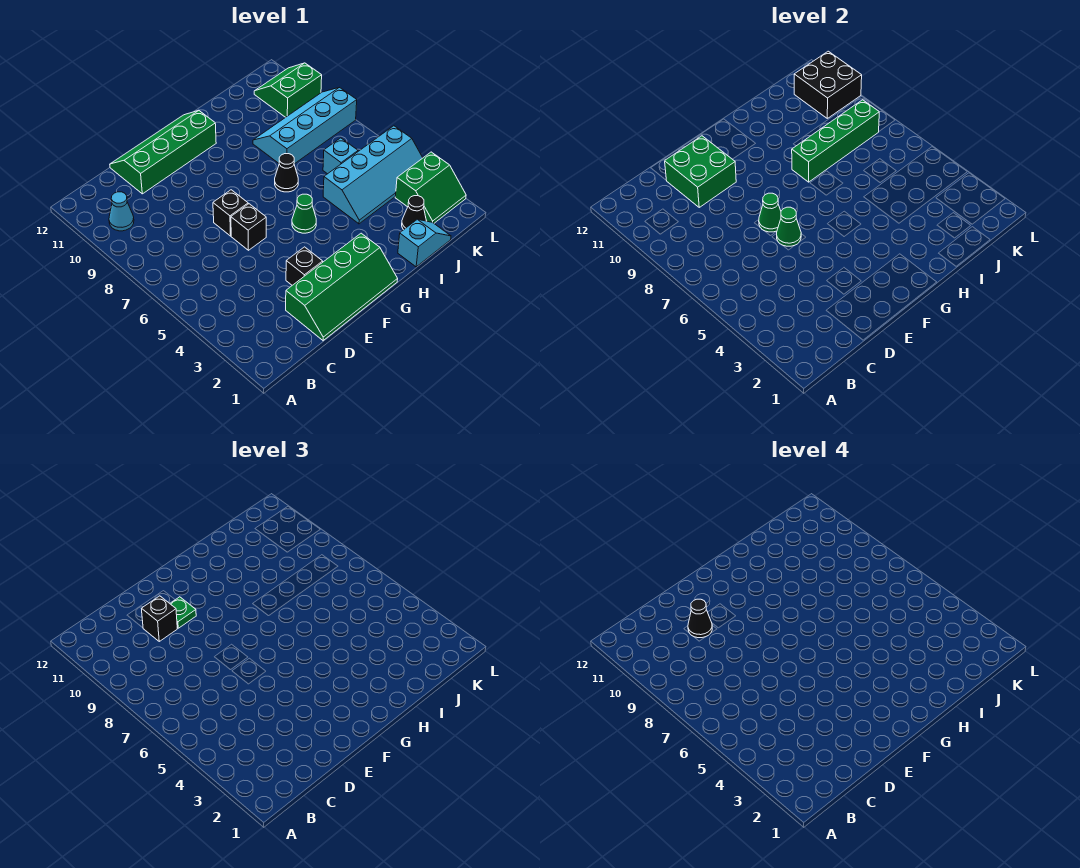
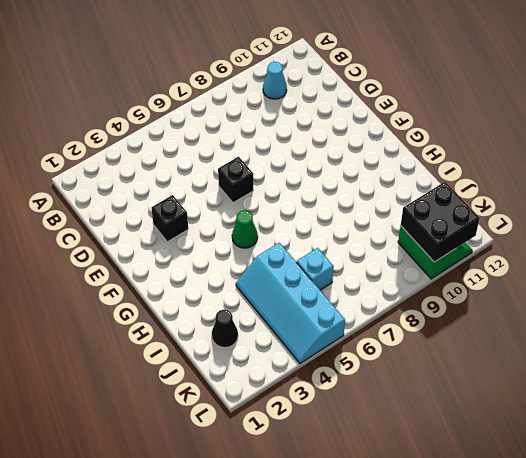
none -> green slope D1:G2 level 1 top 2
none -> green slope D11:G12 level 1 top 11
none -> black brick E7 level 1

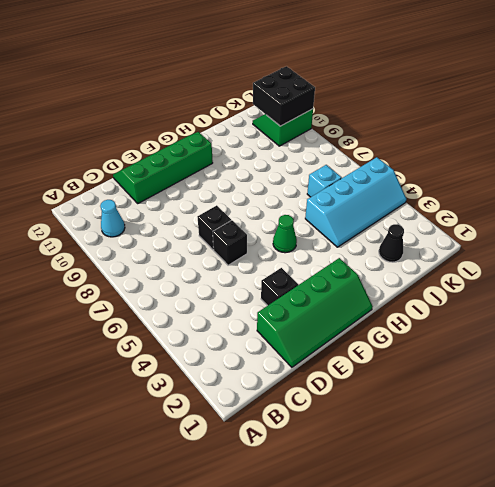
none -> black cone H7 level 1
none -> cyan slope I1:J1 level 1 top I
none -> cyan slope I8:L9 level 1 top 8

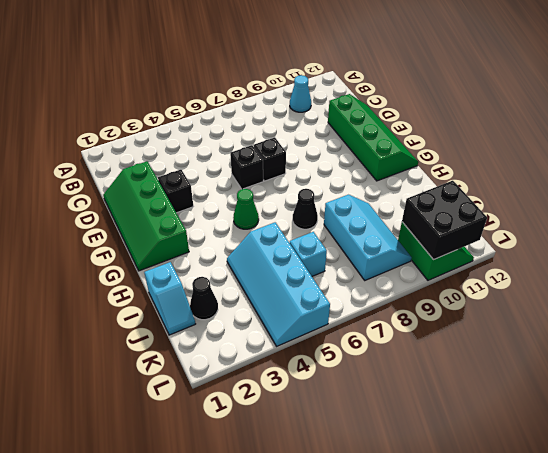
cyan slope I8:K9 level 1 top 8 -> cyan slope I8:L9 level 1 top 8
none -> green slope K2:L3 level 1 top 3
none -> green brick D10:E11 level 2
none -> green cone E6 level 2

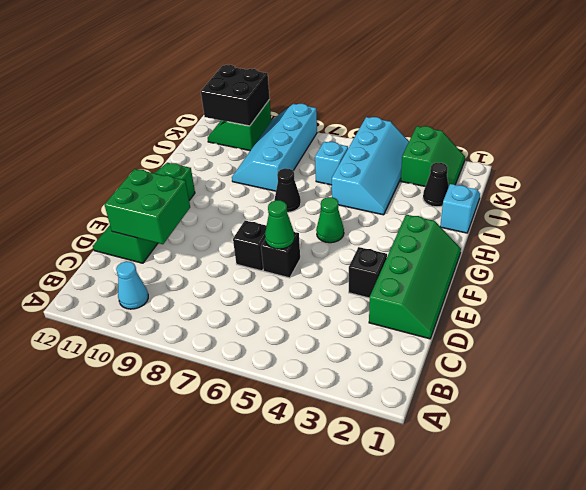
none -> green cone E7 level 2
none -> green brick H8:K8 level 2
none -> black brick D10 level 3

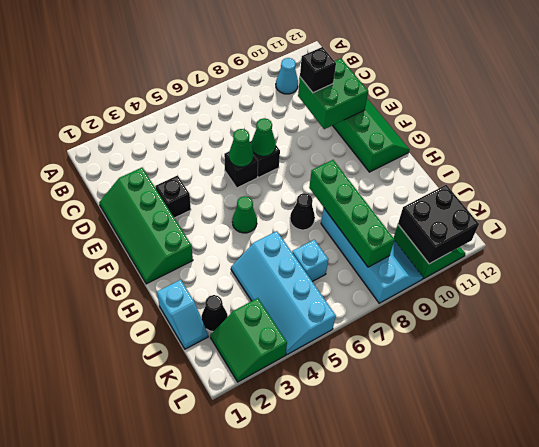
none -> green plate E10 level 3
none -> black cone D10 level 4

